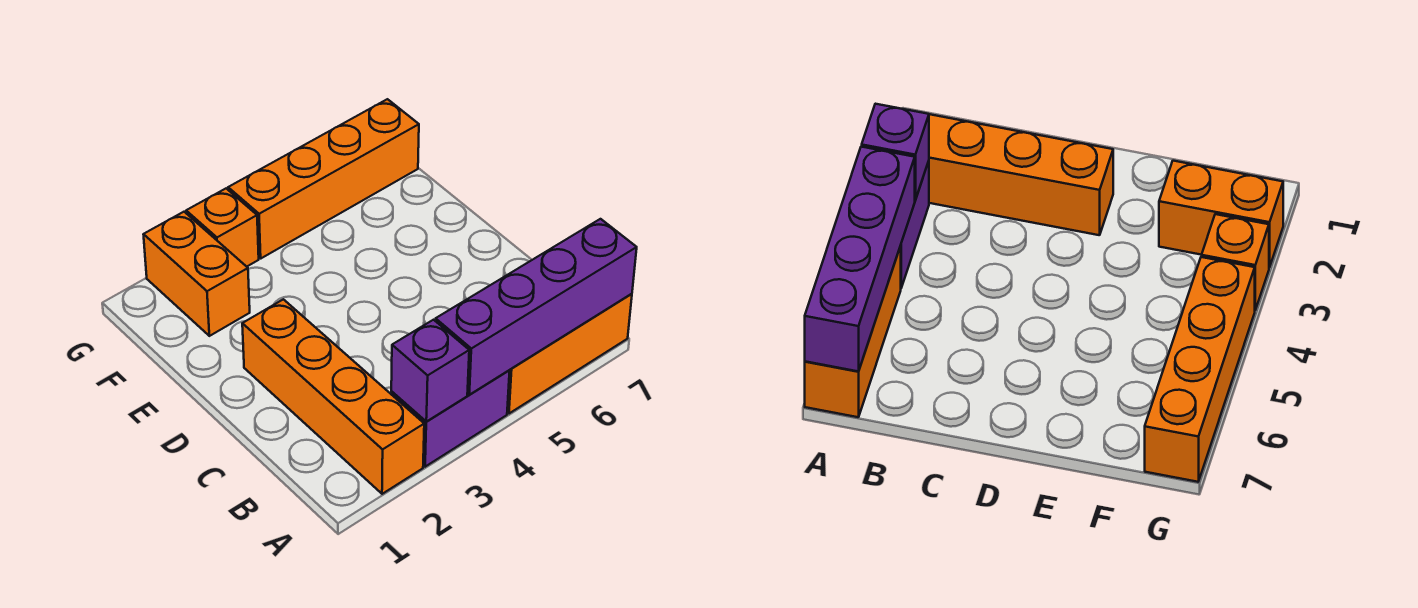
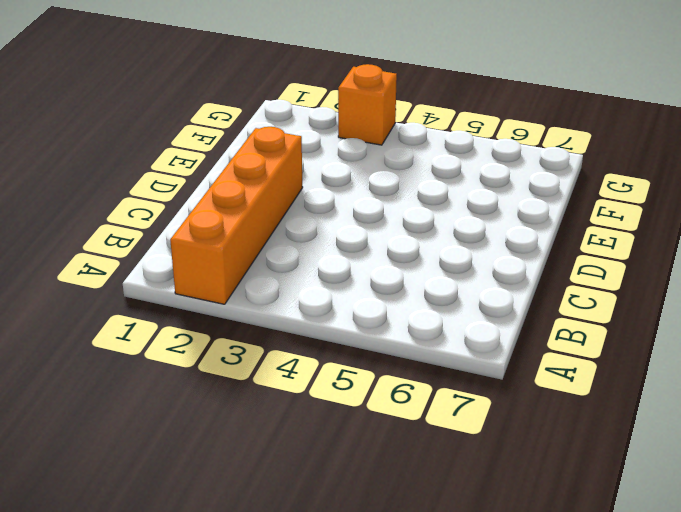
none -> purple brick A3:A4 level 1
none -> orange brick A5:A7 level 1

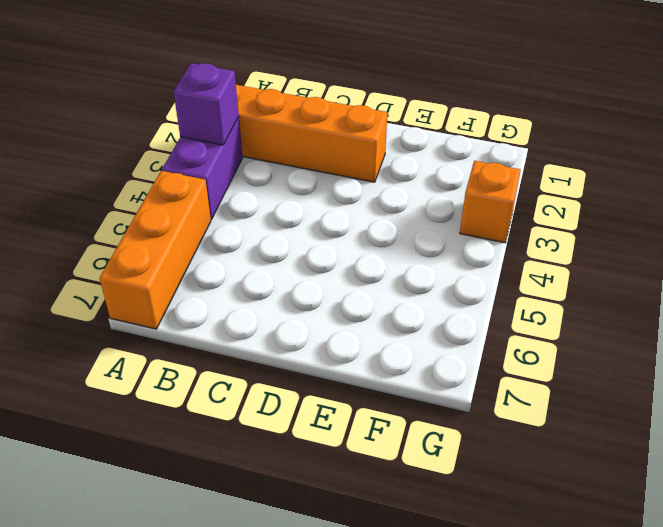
none -> orange brick F2:G2 level 1
none -> orange brick G4:G7 level 1

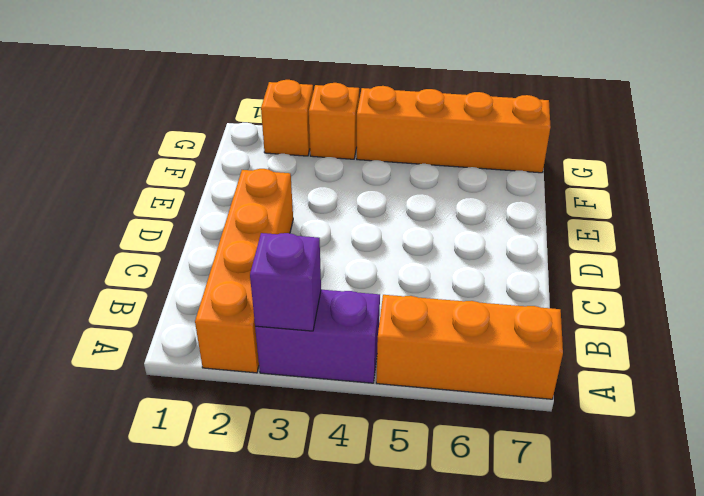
orange brick G2 level 1 -> orange brick F2:G2 level 1
none -> purple brick A4:A7 level 2

